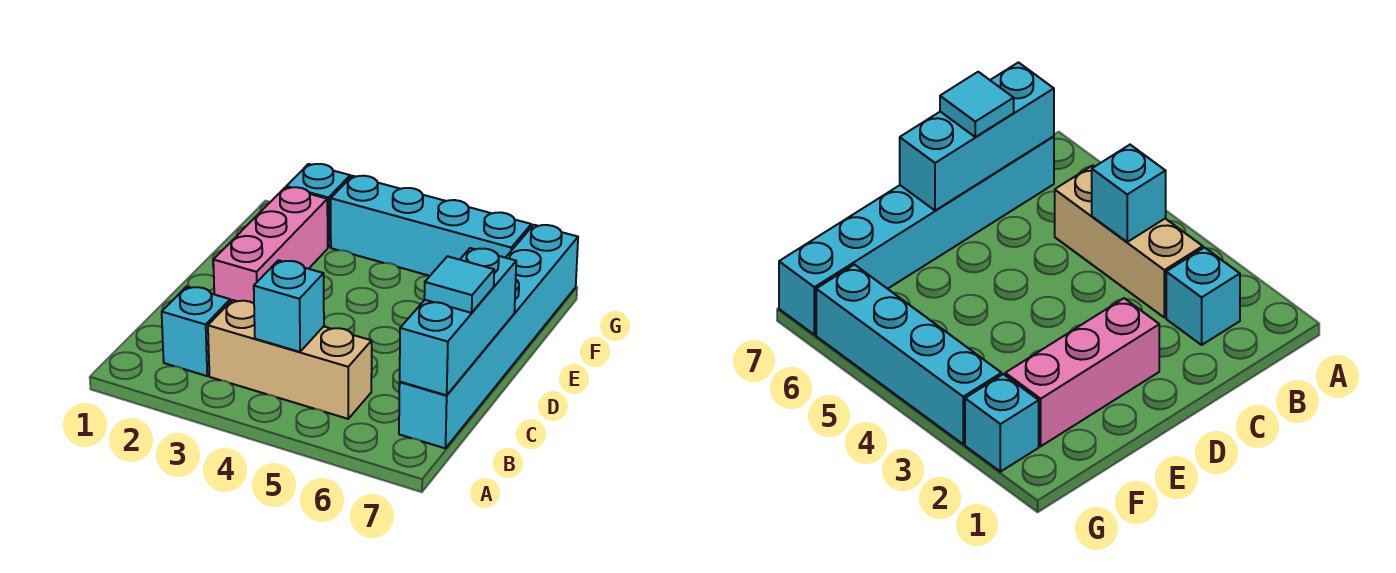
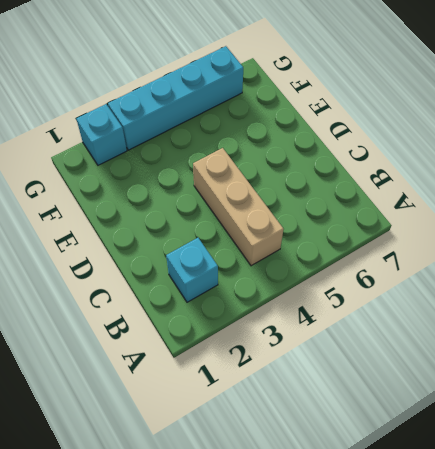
tan brick B4:D4 level 1 -> tan brick B3:B5 level 1
none -> cyan brick B7:G7 level 1
none -> pink brick D2:F2 level 1

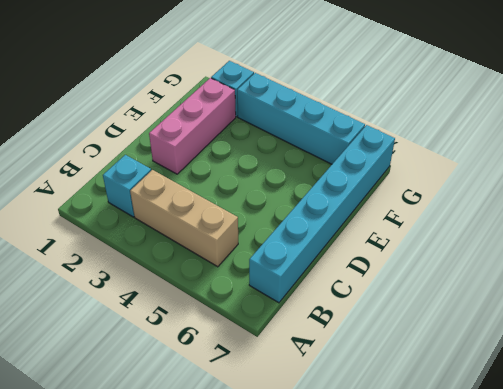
none -> cyan brick B4 level 2
none -> cyan brick B7:D7 level 2

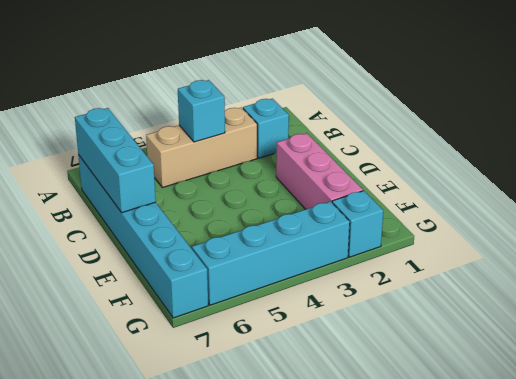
none -> cyan tile C7 level 3

